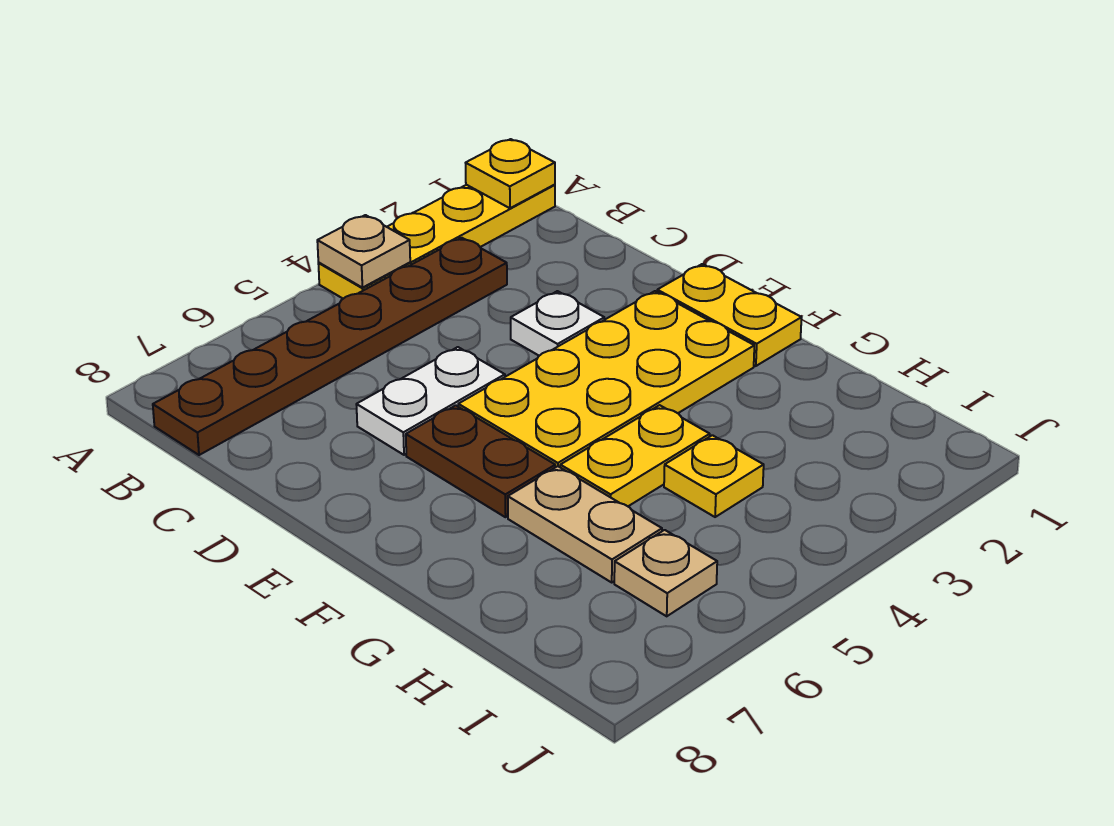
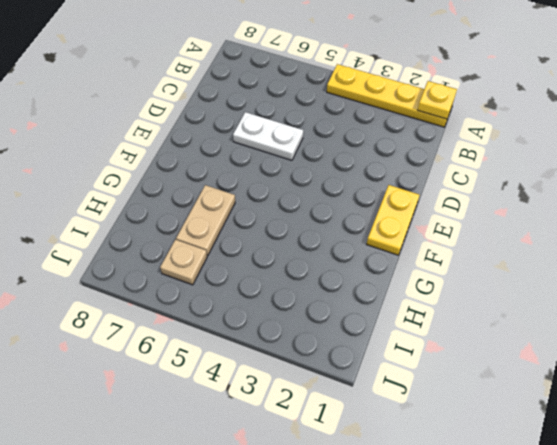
none -> brown plate B3:B8 level 1
none -> white plate D3 level 1
none -> yellow plate E2:F5 level 1

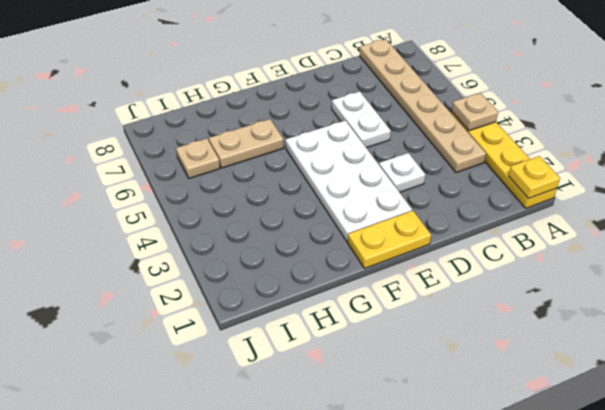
tan plate B3:B8 level 1 -> brown plate B3:B8 level 1
white plate E2:F5 level 1 -> yellow plate E2:F5 level 1
none -> brown plate E6:F6 level 1
none -> yellow plate G4:G5 level 1
none -> yellow plate H4 level 1

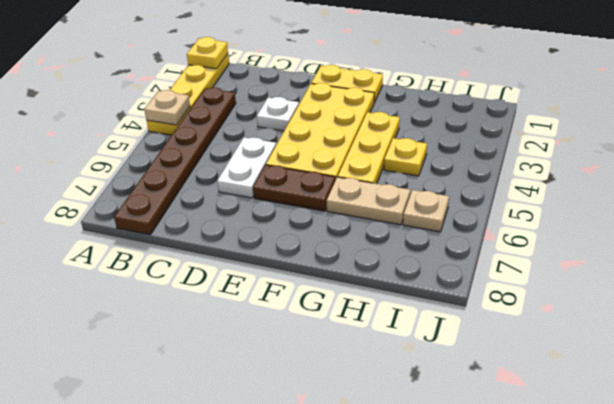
yellow plate G3:G5 level 1 -> yellow plate G4:G5 level 1

